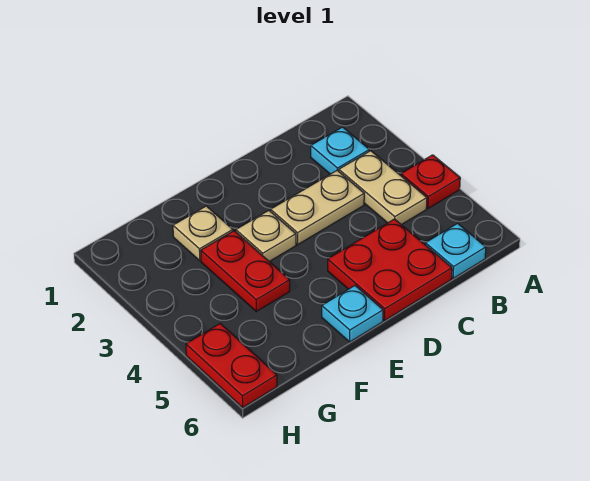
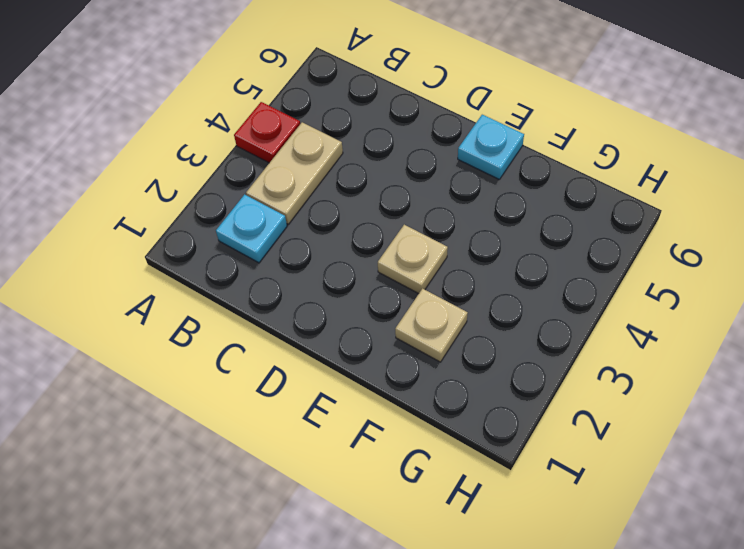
none -> cyan plate B6 level 1
none -> tan plate C3:D3 level 1

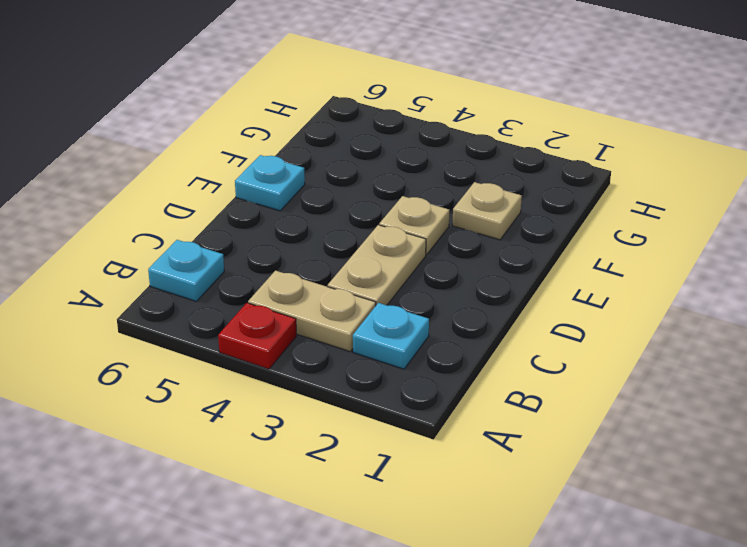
none -> red plate C5:D6 level 1
none -> red plate F3:F4 level 1

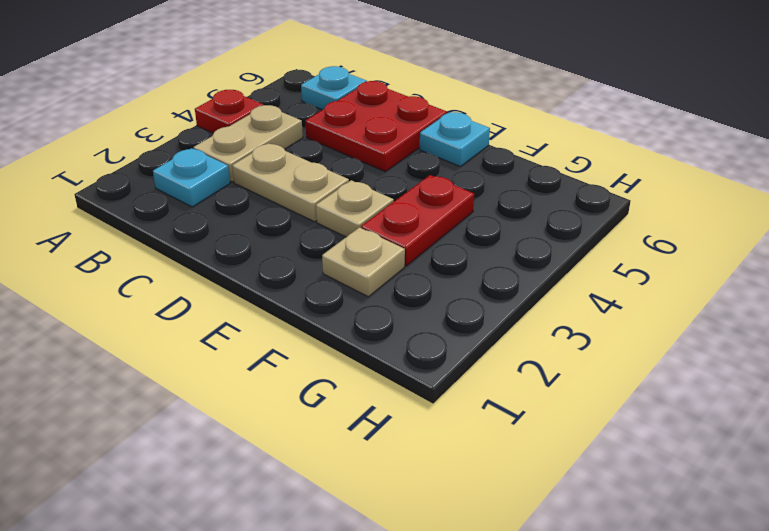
none -> red plate H5:H6 level 1

